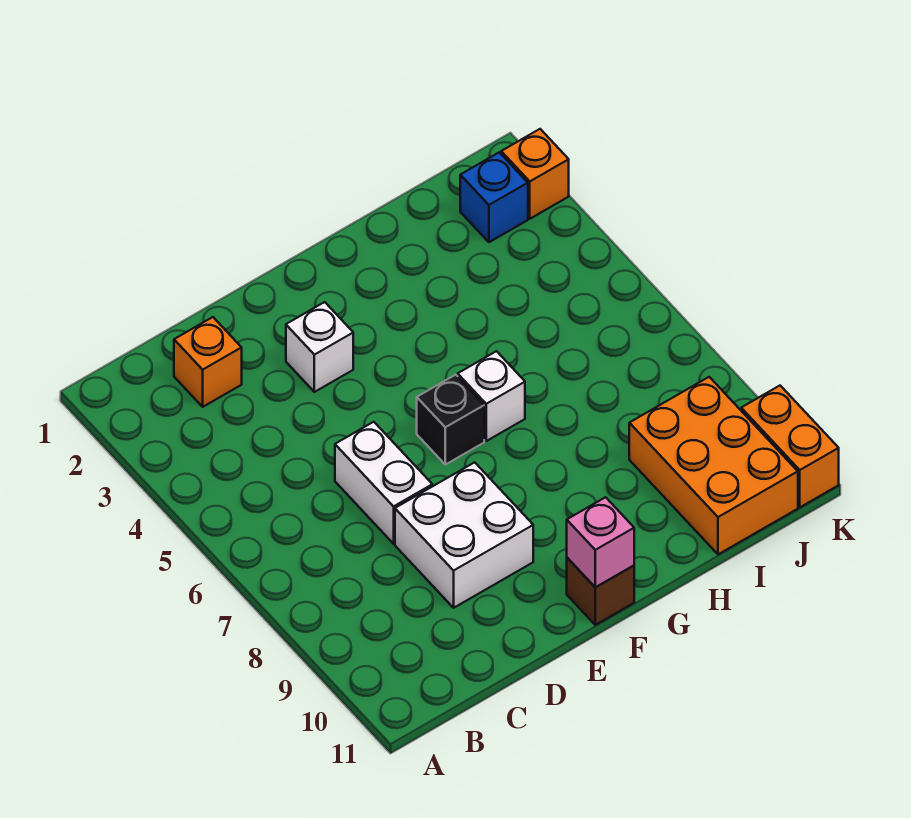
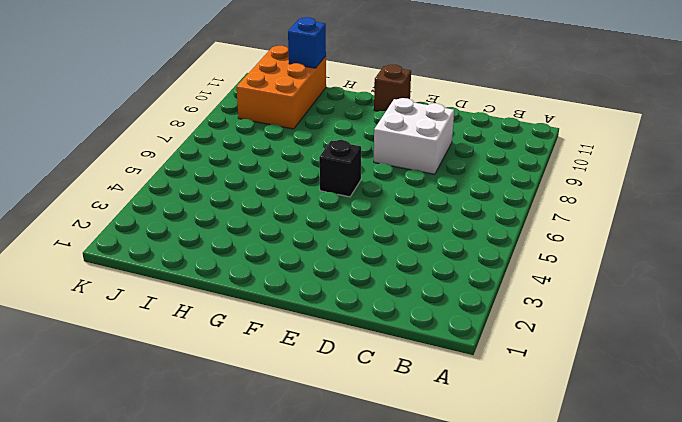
blue brick I11 level 2 -> blue brick J2 level 1
none -> orange brick C2 level 1
none -> white brick D6:D7 level 1
none -> white brick E3 level 1

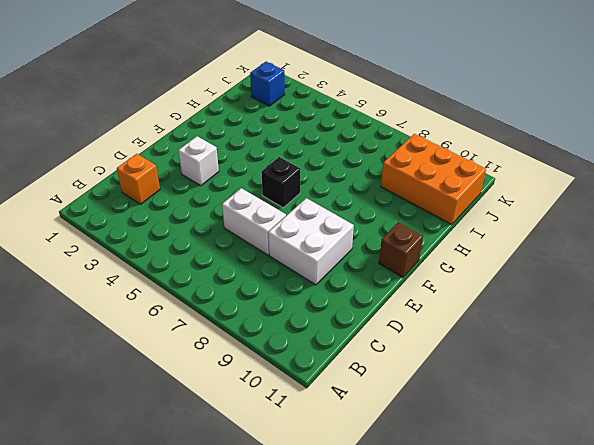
none -> white brick G6 level 1
none -> orange brick K2 level 1
none -> orange brick K10:K11 level 1

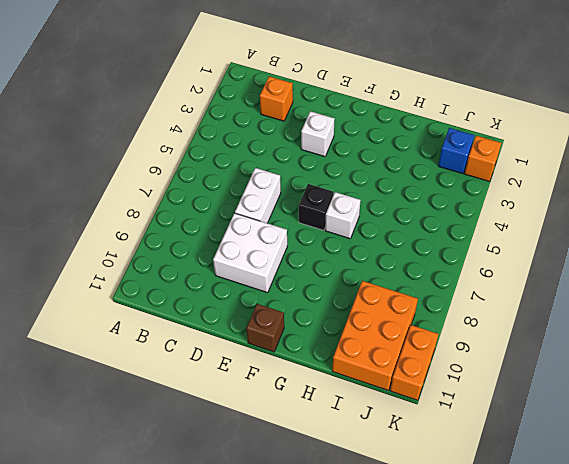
none -> pink brick F11 level 2

